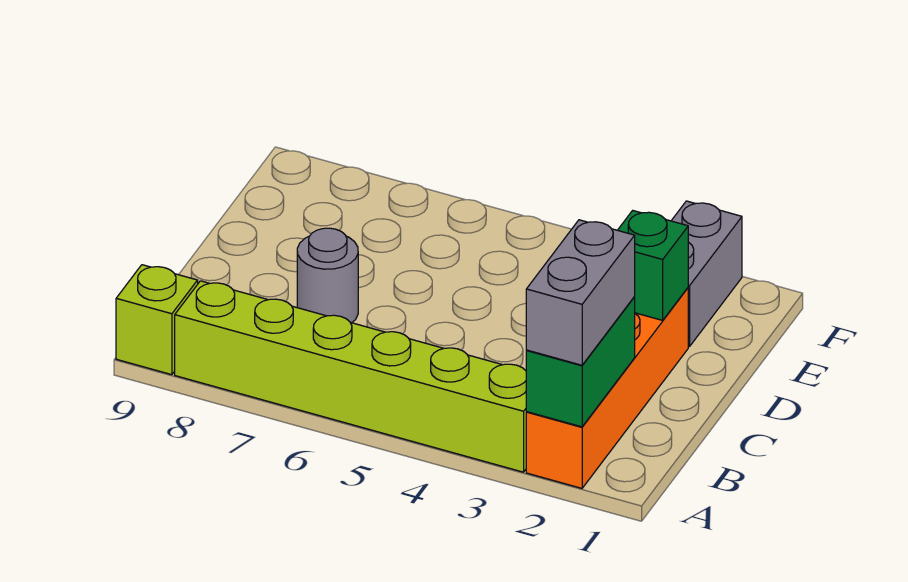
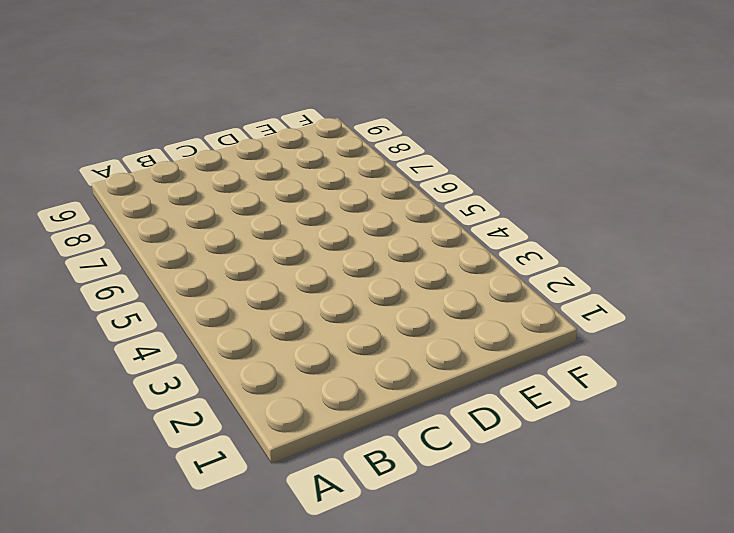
none -> orange brick A2:D2 level 1
none -> lime brick A3:A8 level 1

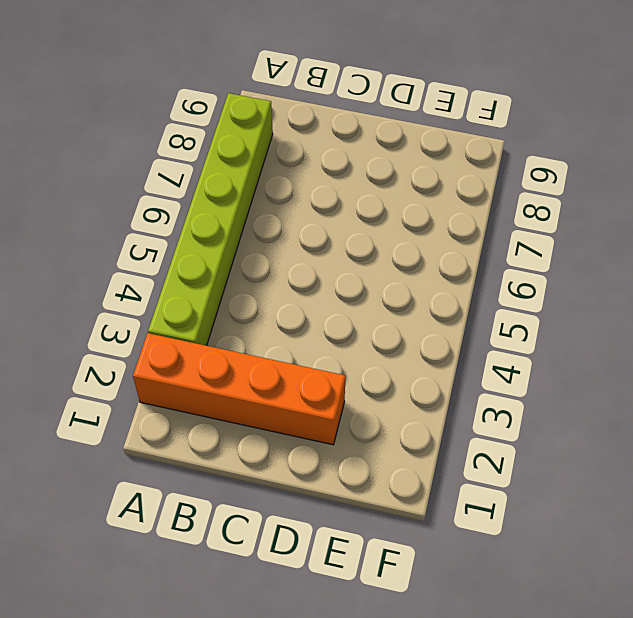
none -> lime brick A9 level 1
none -> grey round brick C7 level 1

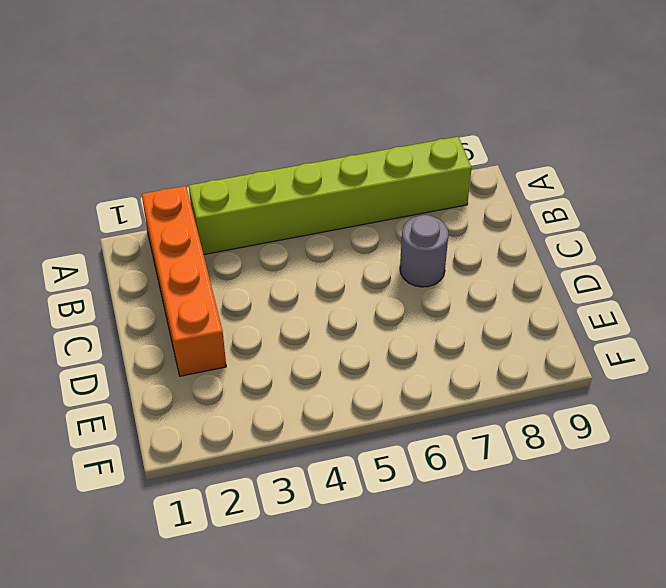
none -> lime brick A9 level 1
none -> grey brick E2:F2 level 1

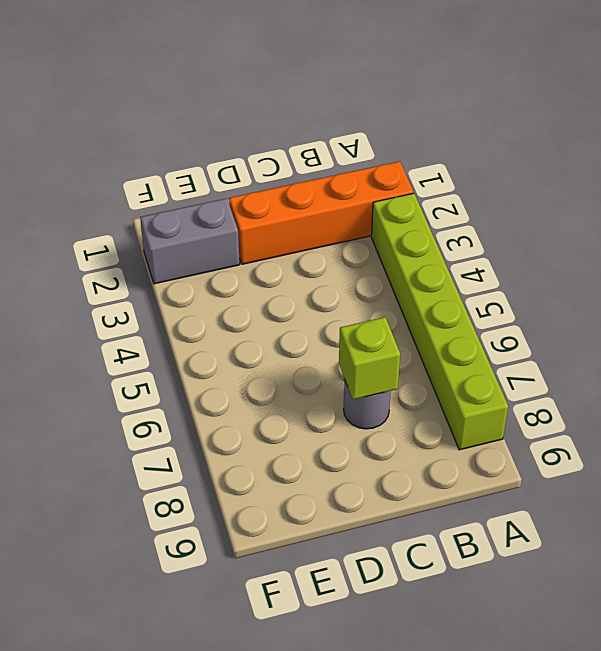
lime brick C7 level 2 -> lime brick A9 level 1
none -> green brick A2:B2 level 2
none -> green brick D2 level 2

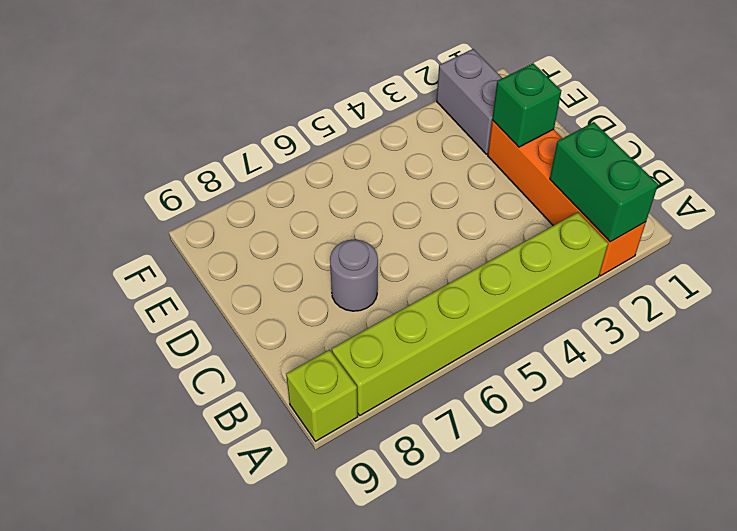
none -> grey brick A2:B2 level 3

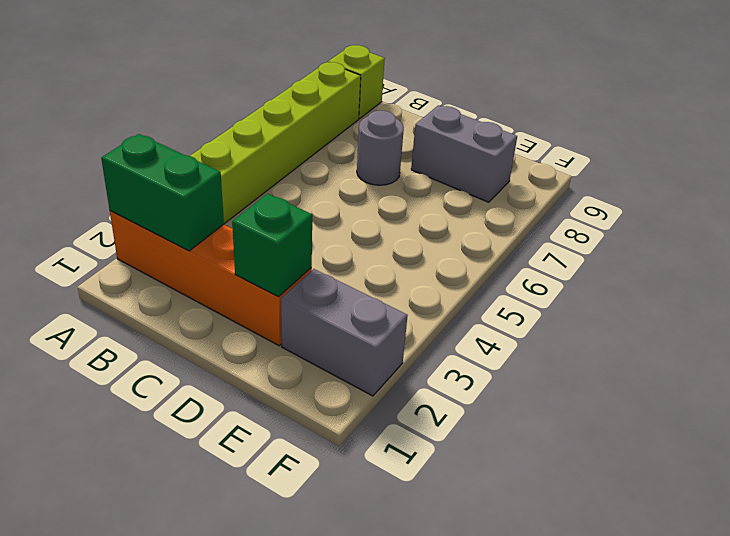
grey brick D8:E8 level 1 -> grey brick A2:B2 level 3

